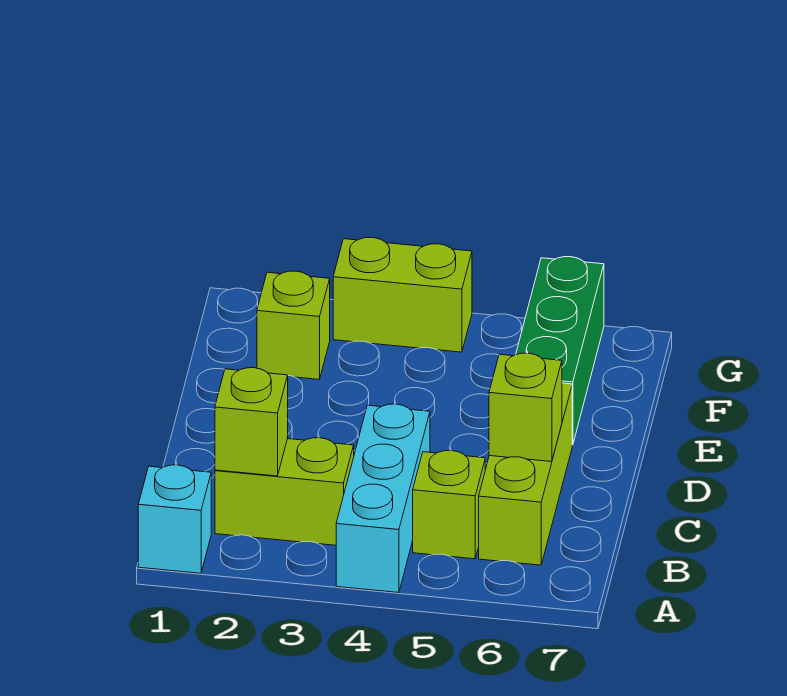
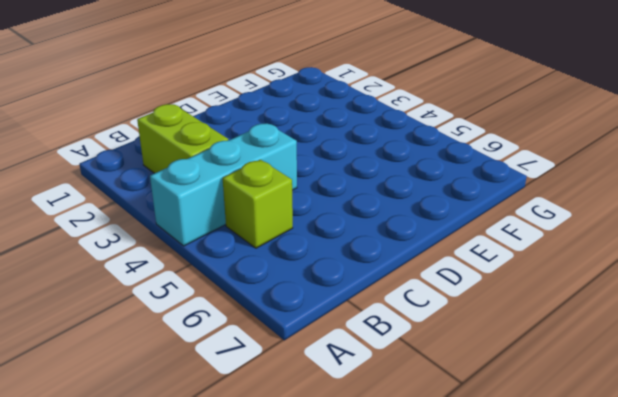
none -> cyan brick A1 level 1
none -> lime brick B6:D6 level 1

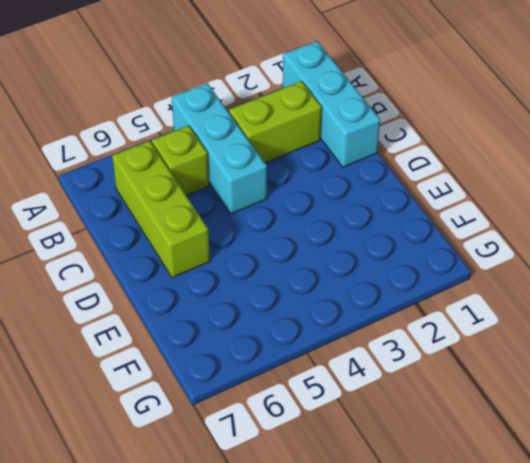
cyan brick A1:C1 level 1 -> cyan brick A1 level 1
none -> green brick E6:G6 level 1
none -> lime brick F2 level 1

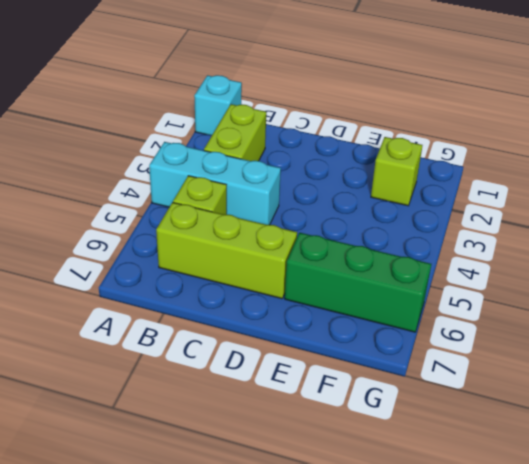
none -> lime brick G3:G4 level 1
none -> lime brick B2 level 2

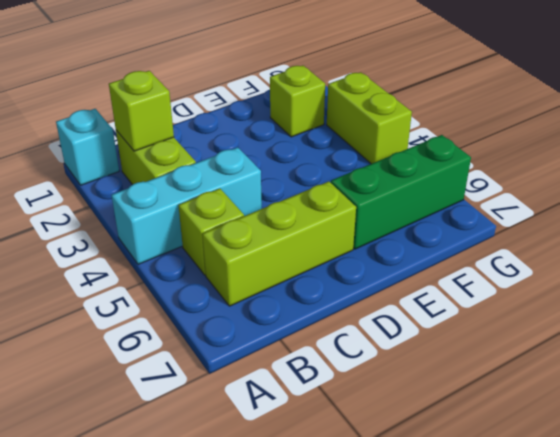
none -> lime brick C6 level 2

